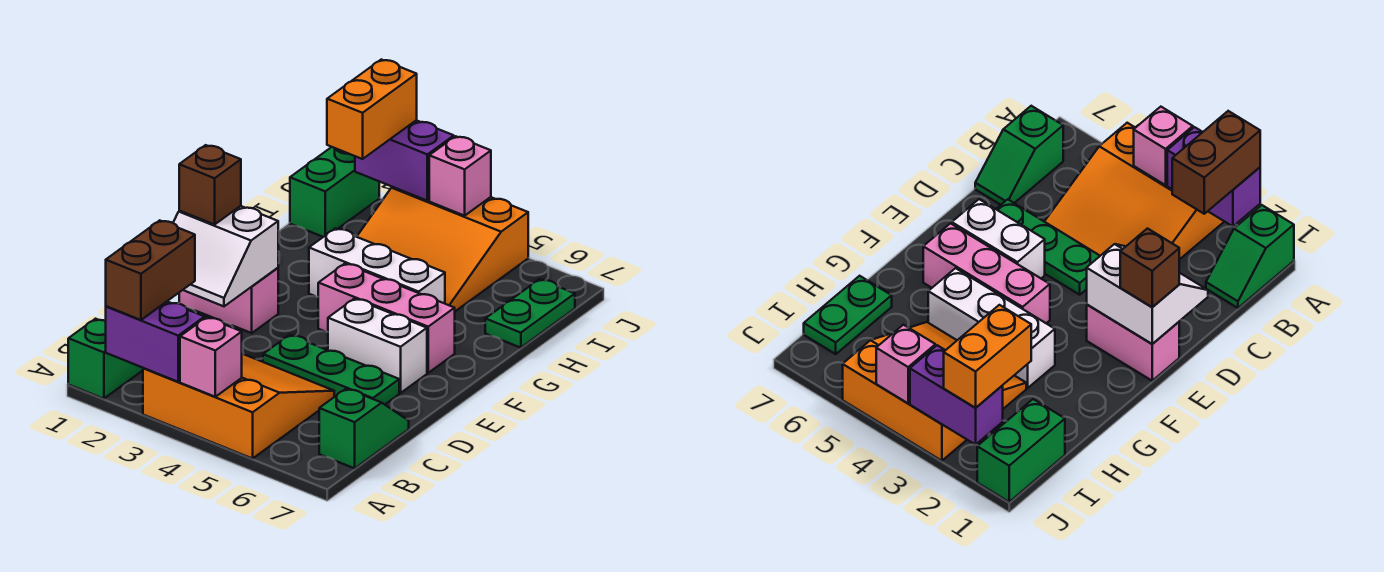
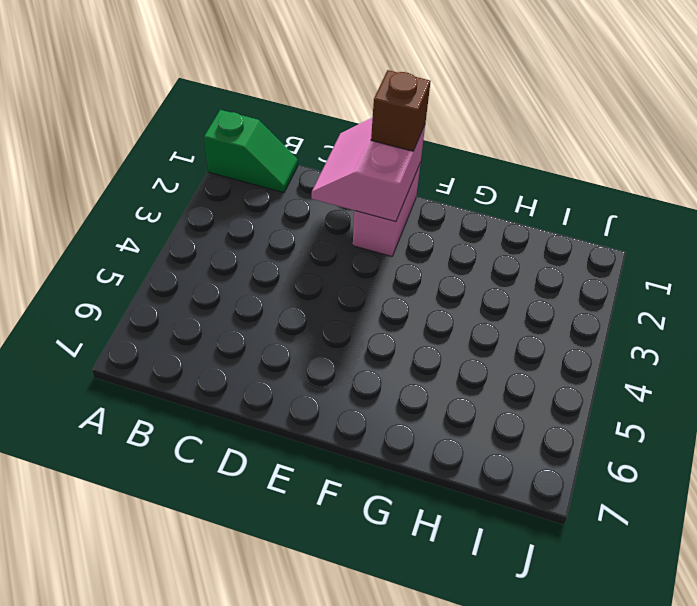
pink slope D1:E2 level 2 top E -> white slope D1:E2 level 2 top E
none -> orange slope A3:C5 level 1 top A
none -> green slope B7:C7 level 1 top B
none -> green plate D4:D6 level 1

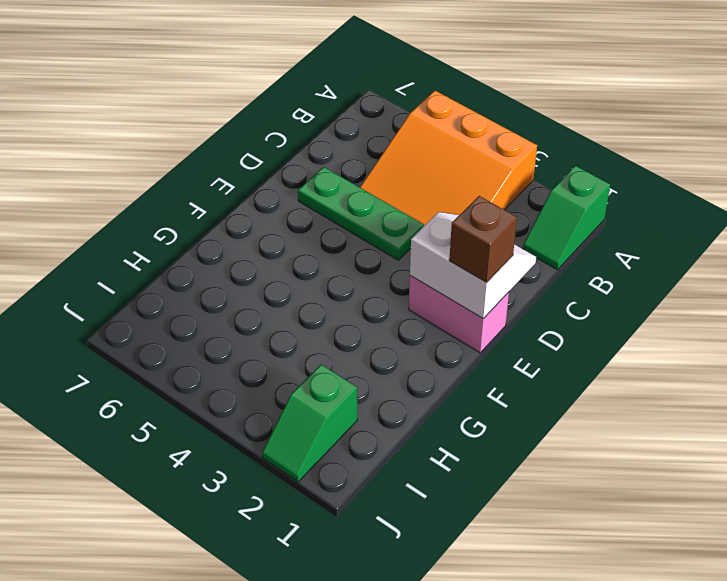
green slope I2:J2 level 1 top I -> green slope B7:C7 level 1 top B
none -> white brick E5:E6 level 1
none -> pink brick F4:F6 level 1
none -> white brick G3:G5 level 1

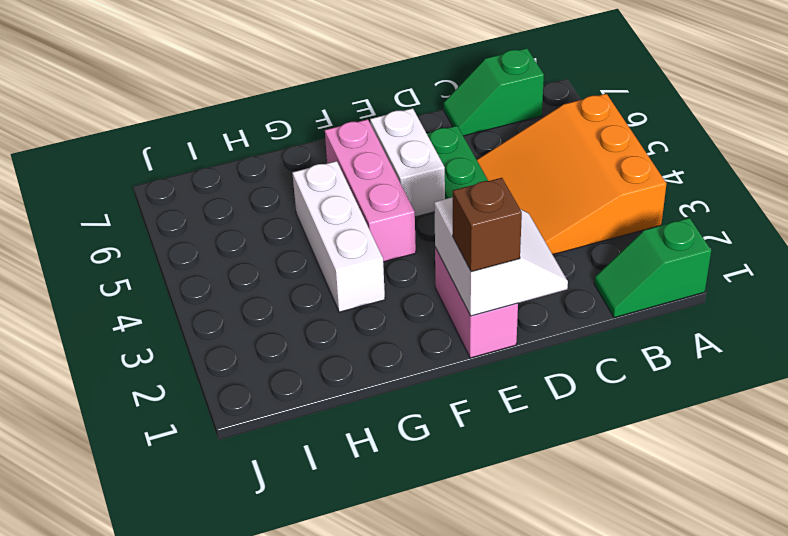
none -> orange slope H3:J5 level 1 top J
none -> green plate H7:I7 level 1
none -> green brick I1:J1 level 1

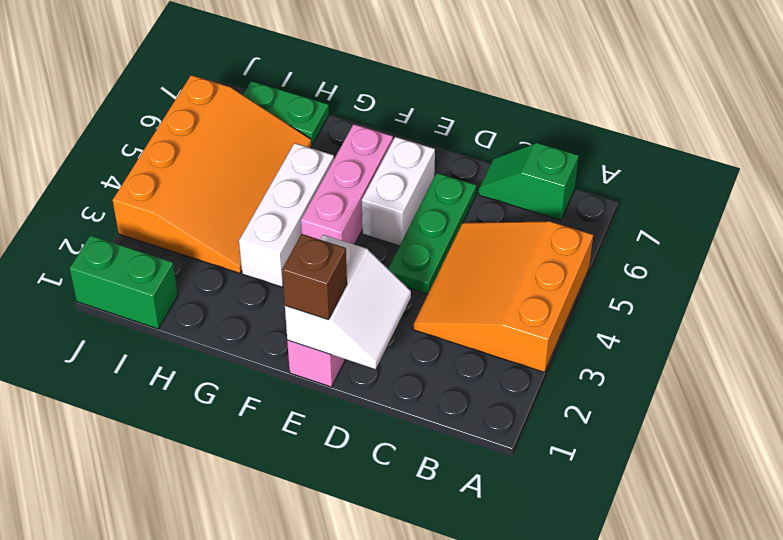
orange slope H3:J6 level 1 top J -> orange slope H3:J5 level 1 top J
none -> green slope A1:B1 level 1 top A
none -> purple brick A2:A3 level 2
none -> pink brick A4 level 2

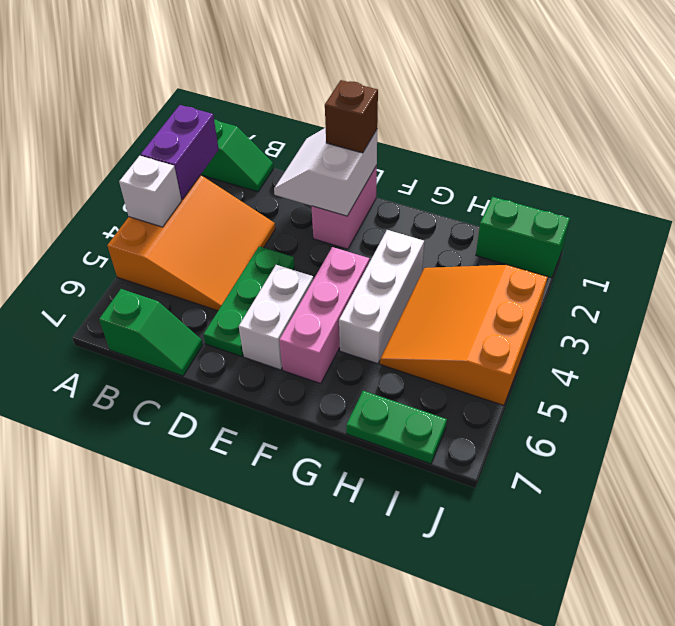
white brick A4 level 2 -> pink brick A4 level 2
none -> purple brick J2:J3 level 2
none -> pink brick J4 level 2
none -> brown brick A2:B2 level 3

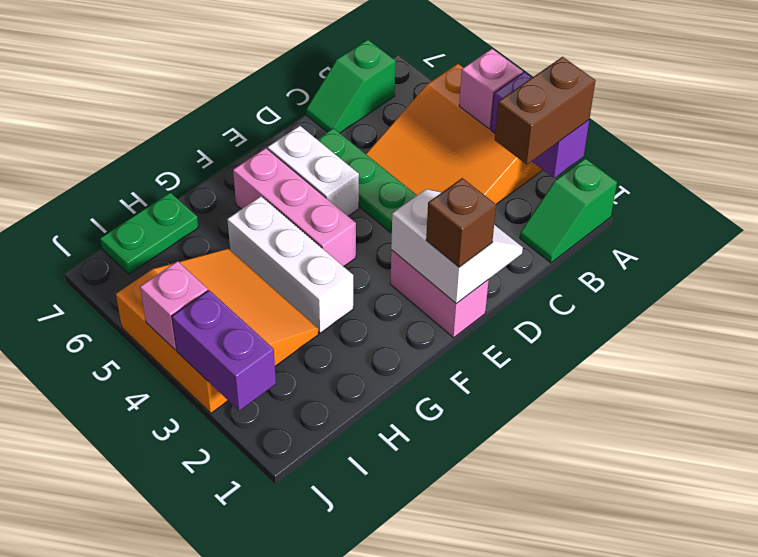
none -> green brick I1:J1 level 1
none -> orange brick I2:J2 level 3

